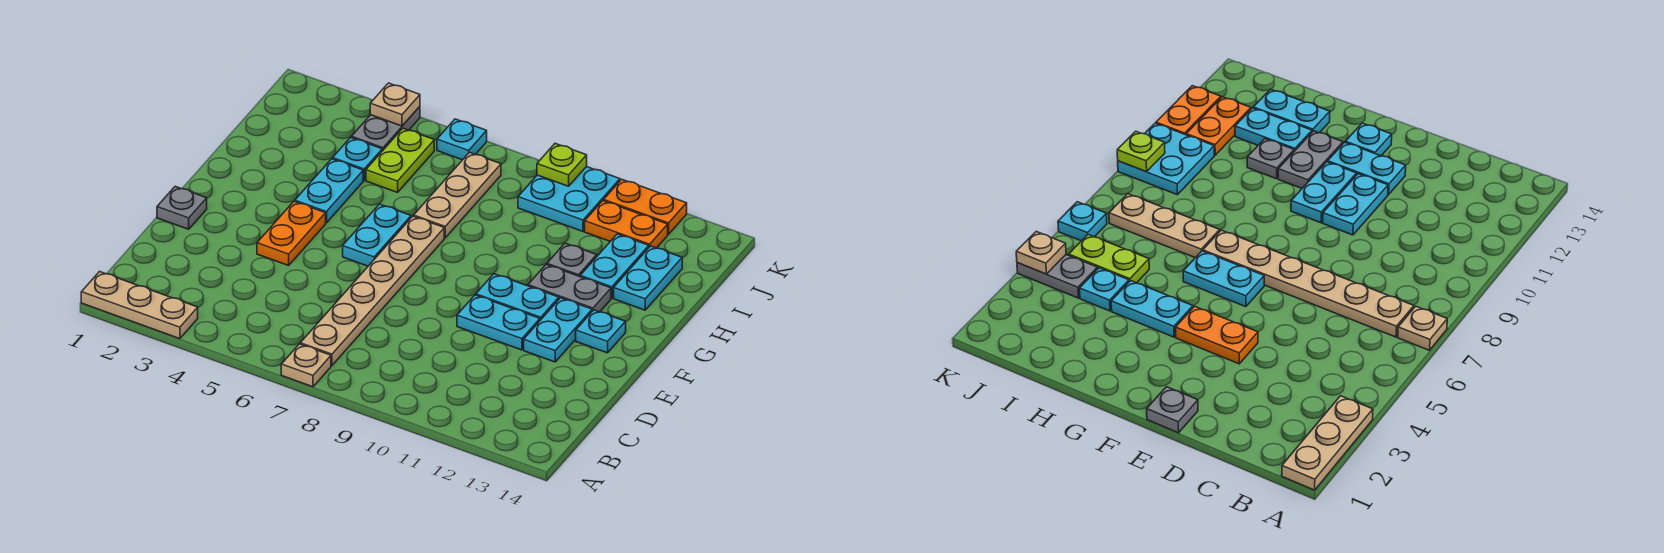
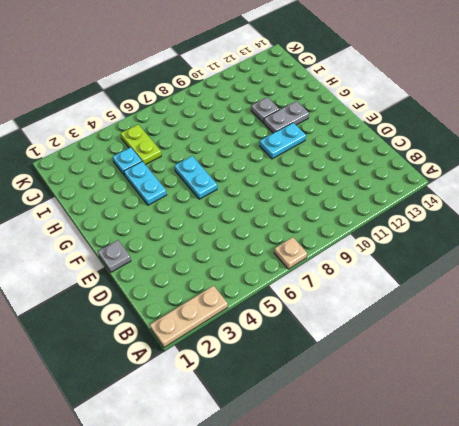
none -> tan plate B7:G7 level 1
none -> orange plate E4:F4 level 1
none -> cyan plate E10:E11 level 1

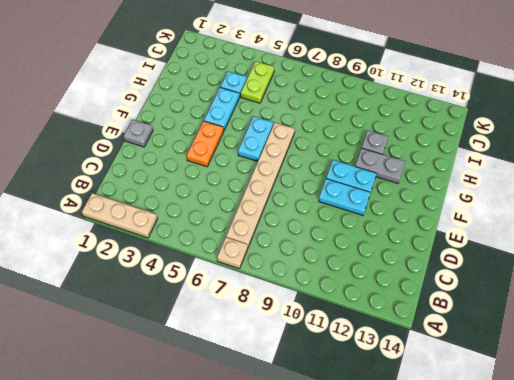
none -> cyan plate E12:F12 level 1
none -> cyan plate F13 level 1
none -> tan plate H7:J7 level 1

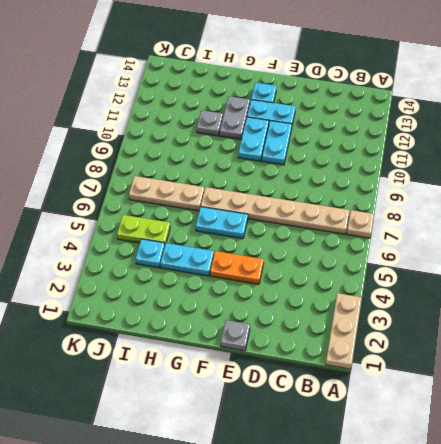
none -> cyan plate H12:I12 level 1
none -> cyan plate H13:I13 level 1
none -> grey plate J4:K4 level 1

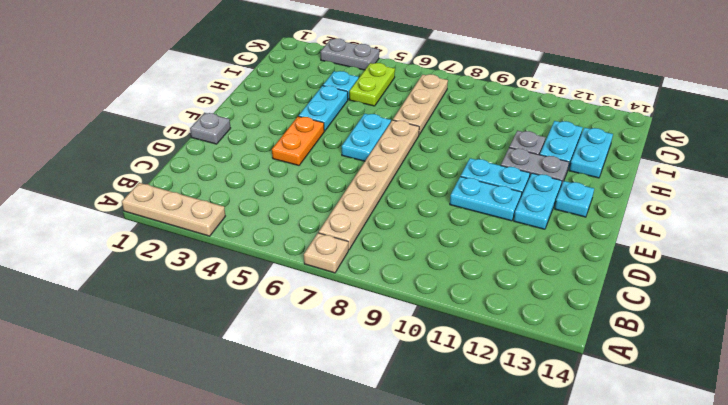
grey plate K3:K4 level 1 -> grey plate J4:K4 level 1
none -> cyan plate J9:K10 level 1
none -> orange plate J11:J12 level 1
none -> cyan plate K6 level 1

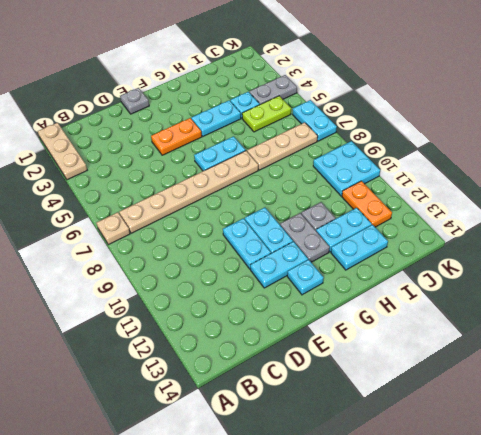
cyan plate K6:K7 level 1 -> cyan plate K6 level 1
none -> orange plate K11:K12 level 1
none -> tan plate K4 level 2
none -> lime plate K9 level 2

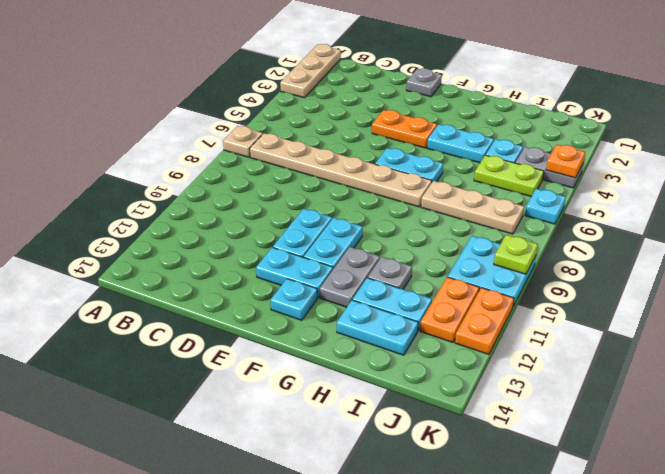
orange plate K4 level 2 -> tan plate K4 level 2

